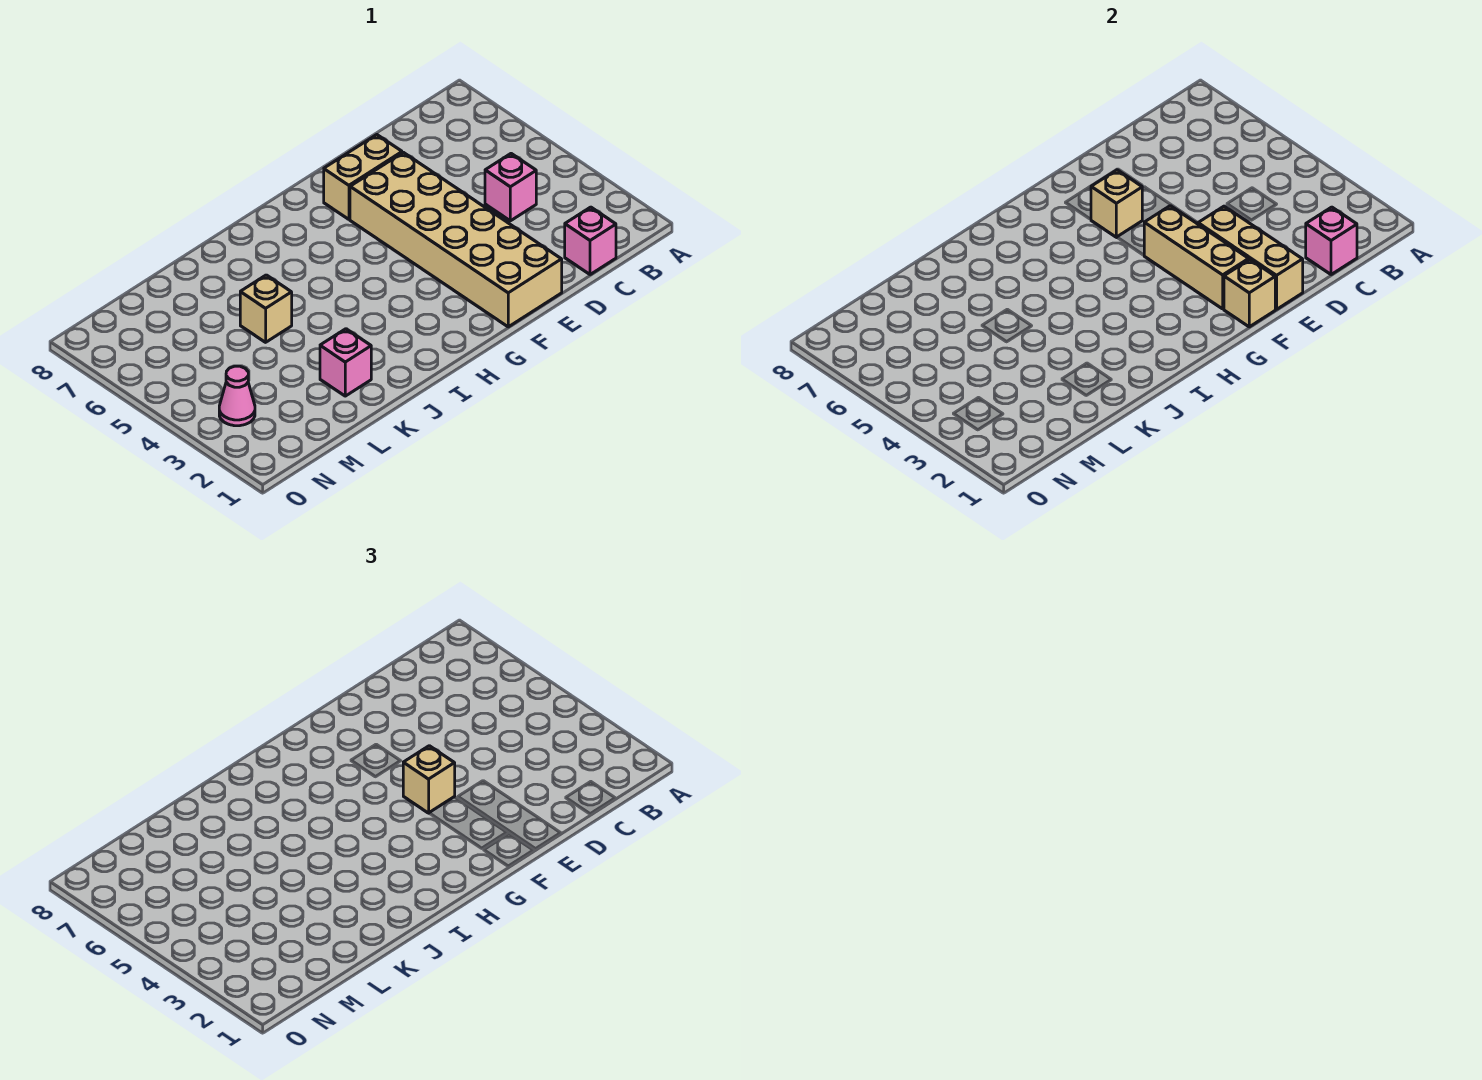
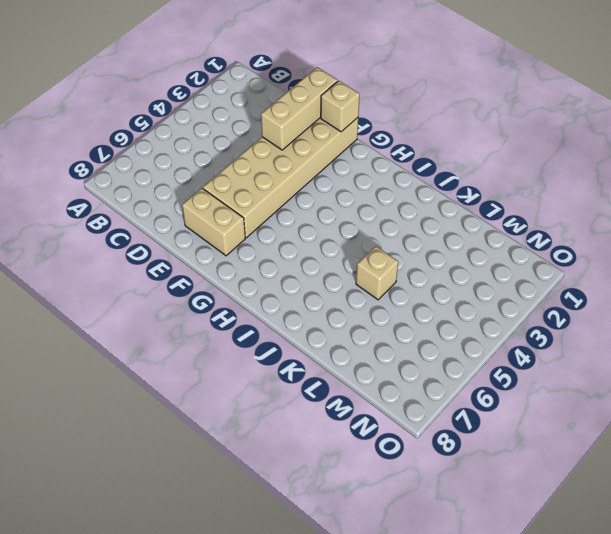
none -> pink brick C1 level 1
none -> pink brick C4 level 1
none -> pink brick K2 level 1

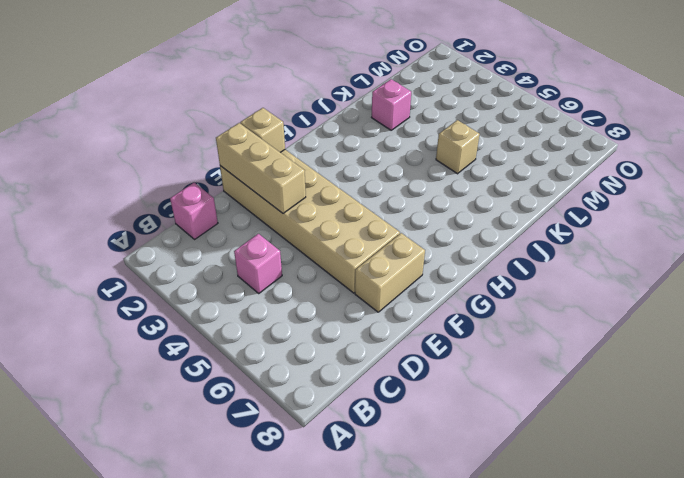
none -> pink cone N3 level 1
none -> pink brick C1 level 2
none -> tan brick F2:F4 level 2

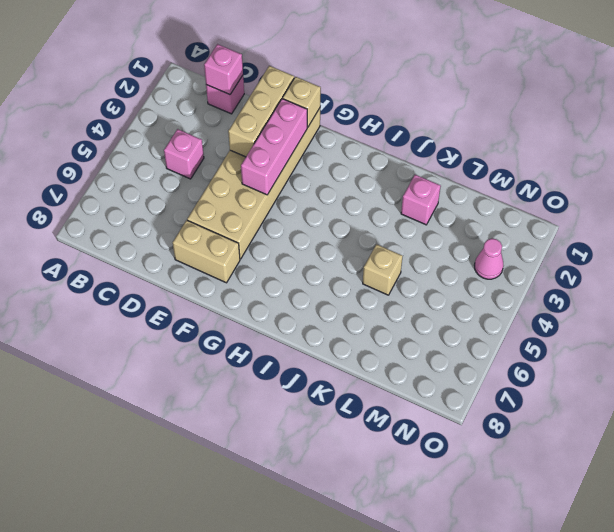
pink brick F2:F4 level 2 -> tan brick F2:F4 level 2
none -> tan brick F6 level 2
none -> tan brick F4 level 3

